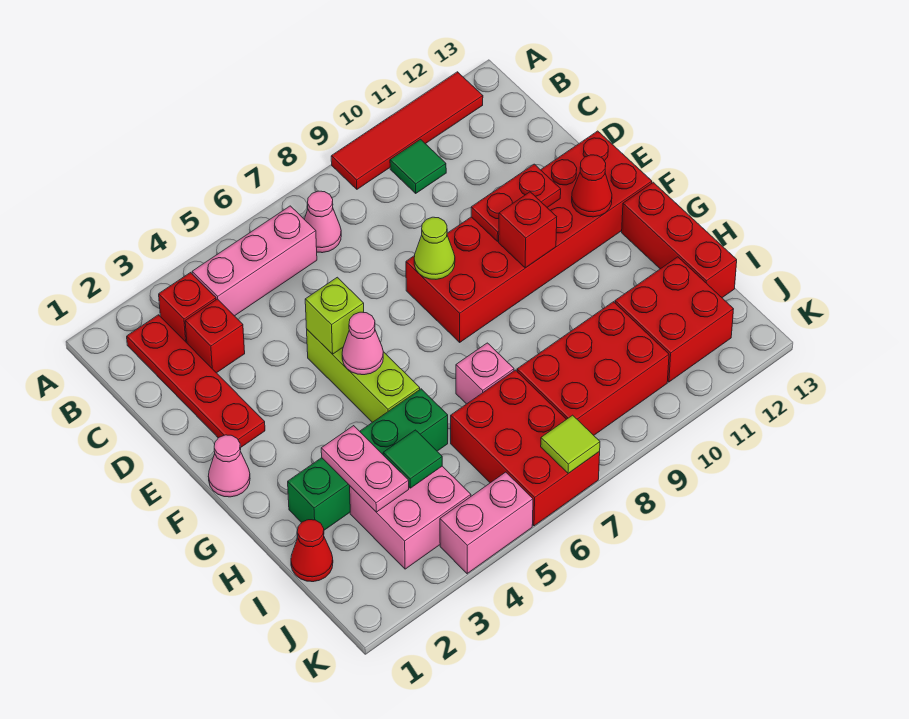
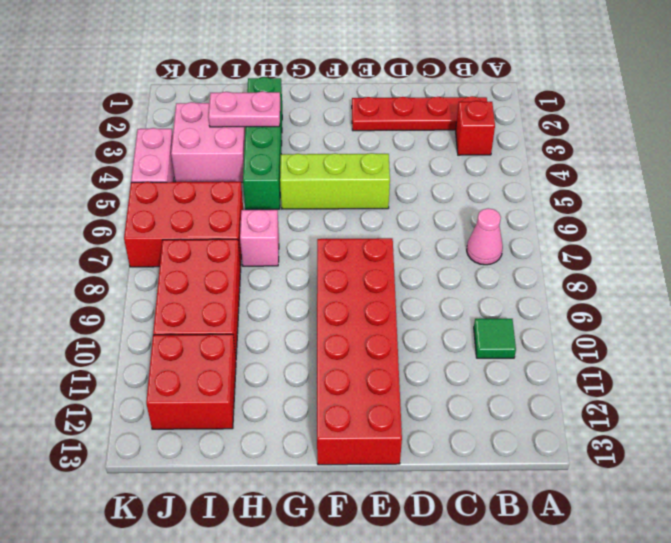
none -> red tile A9:A12 level 1
none -> pink brick B4:B6 level 1
none -> red brick C3 level 1

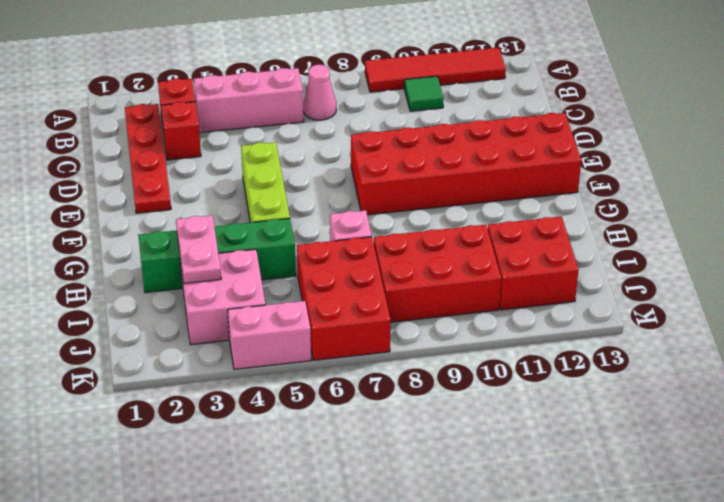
none -> pink cone F1 level 1
none -> red brick G13:I13 level 1
none -> red cone I1 level 1

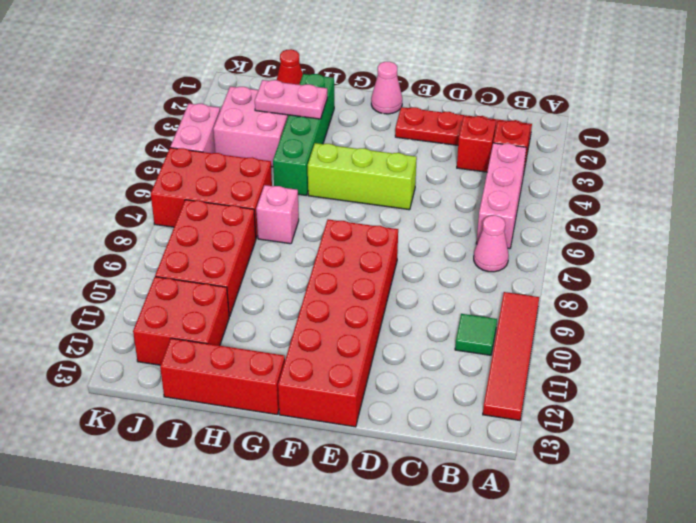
none -> lime brick E5 level 2
none -> lime cone E8 level 2
none -> red plate E10:E11 level 2

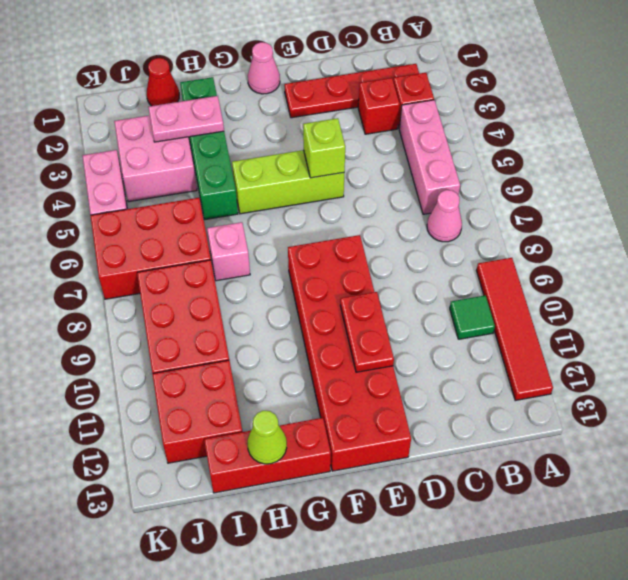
lime cone H13 level 2 -> lime cone E8 level 2
none -> pink cone F5 level 2
none -> red brick F10 level 2
none -> red cone F12 level 2

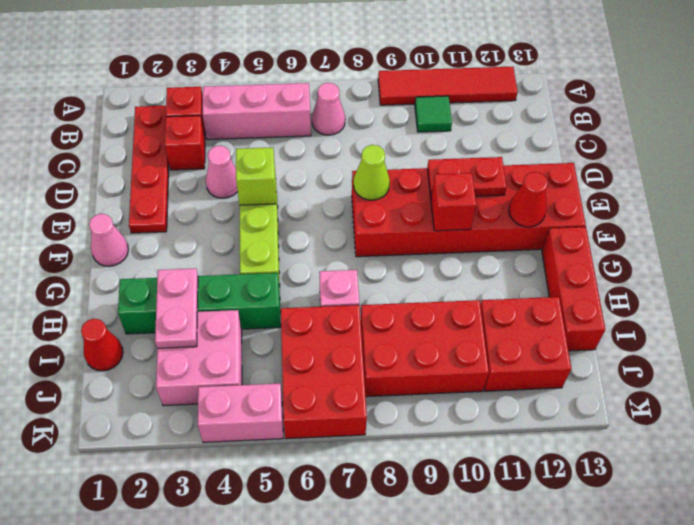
pink cone D4 level 1 -> pink cone F5 level 2
none -> green tile I4 level 2
none -> lime tile K7 level 2

